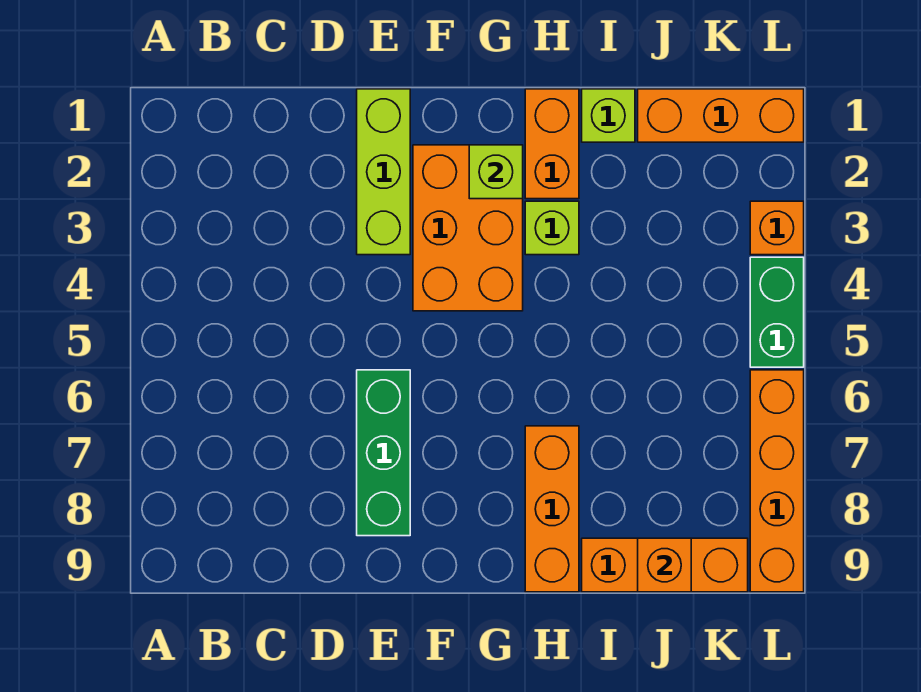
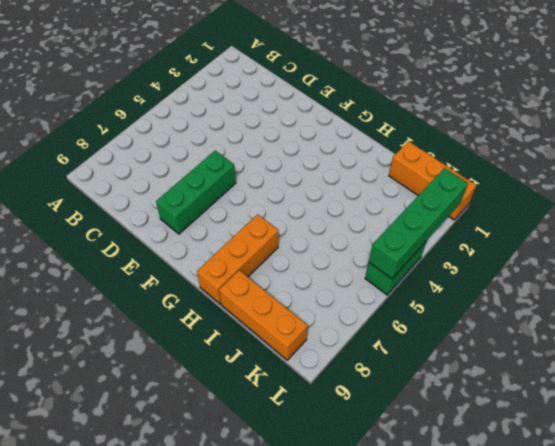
green brick L2:L5 level 2 -> none
none -> lime brick E1:E3 level 1
none -> orange brick F2:G4 level 1
none -> orange brick H1:H2 level 1

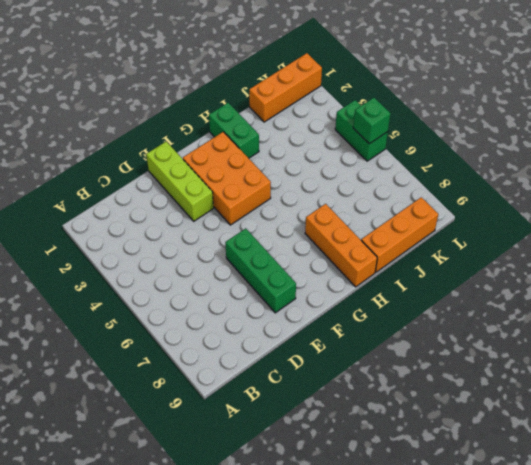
green brick H1:H2 level 1 -> orange brick H1:H2 level 1
green brick L5 level 2 -> none
none -> lime brick H3 level 1
none -> lime brick I1 level 1
none -> orange brick L3 level 1

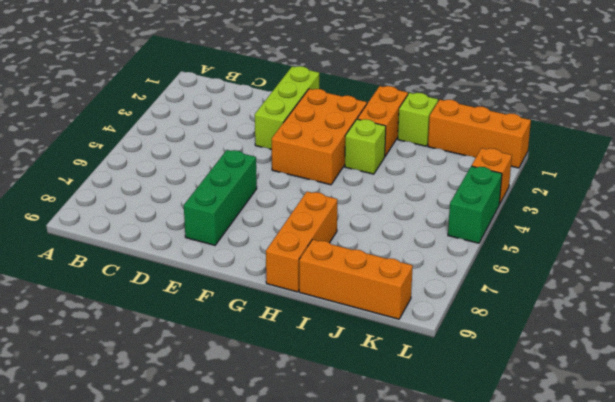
none -> orange brick L6:L9 level 1
none -> lime brick G2 level 2
none -> orange brick J9 level 2

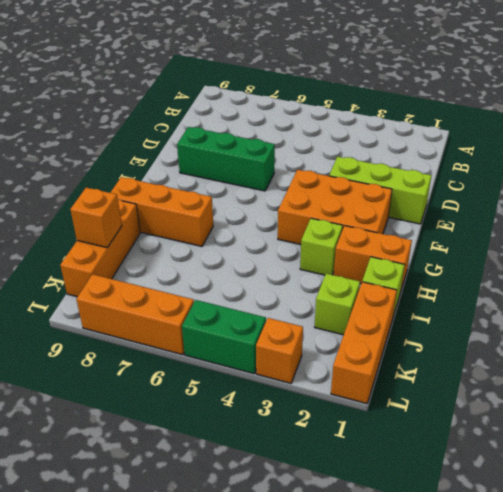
lime brick J2 level 1 -> lime brick G2 level 2
orange brick L6:L8 level 1 -> orange brick L6:L9 level 1

